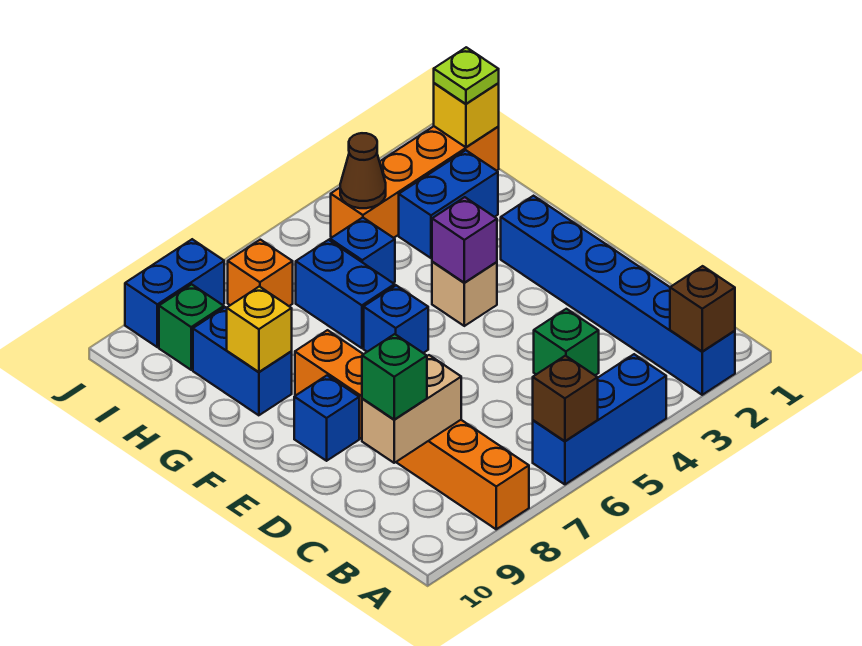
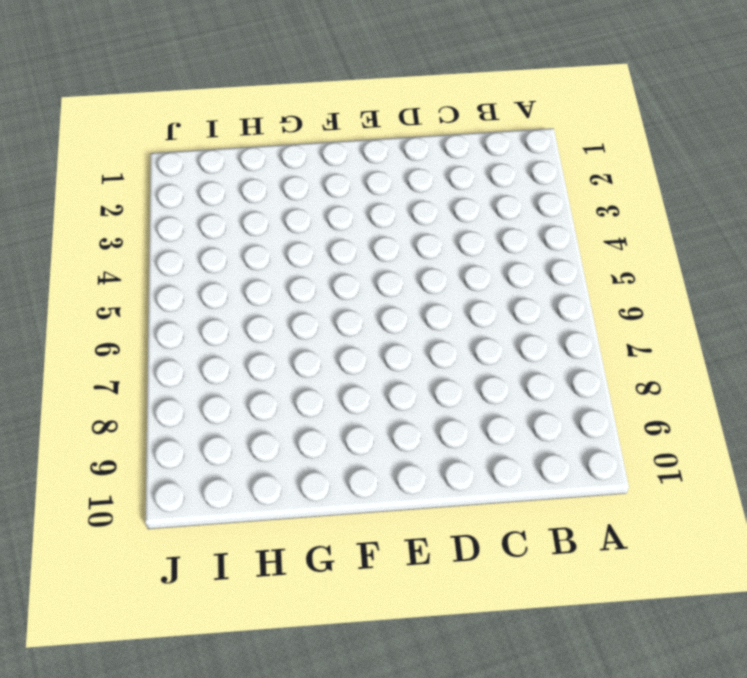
none -> blue brick A2:F2 level 1
none -> blue brick A4:A6 level 1
none -> orange brick A8:F8 level 1

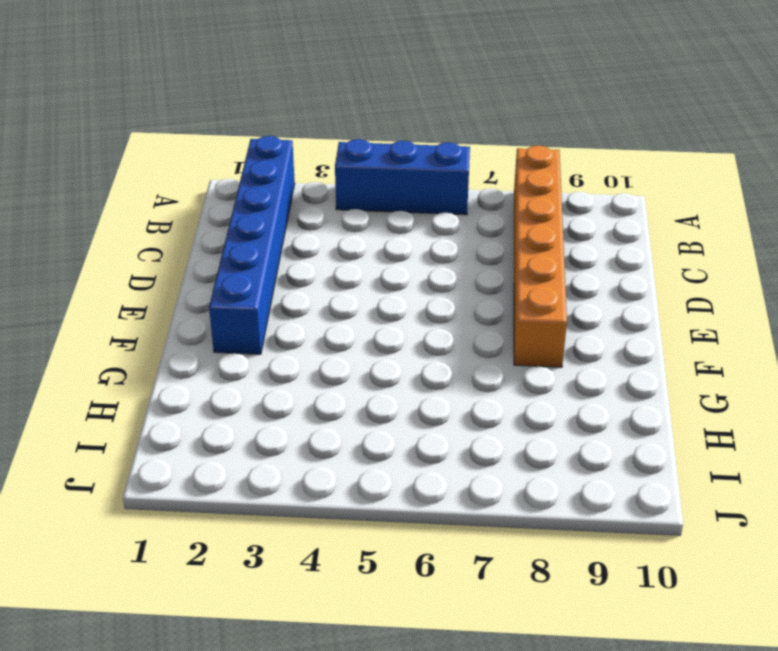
none -> green brick C4 level 1
none -> blue brick E9 level 1
none -> tan brick F4 level 1

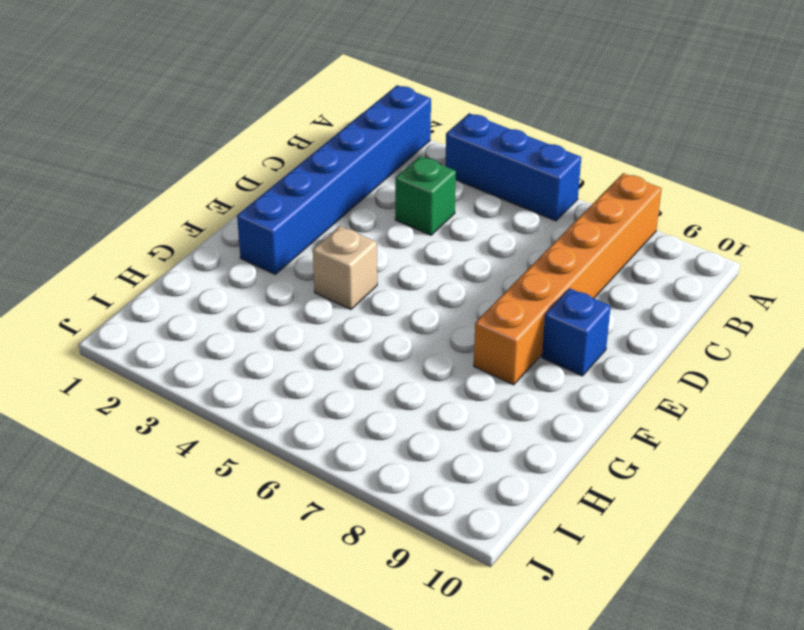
none -> blue brick F6 level 1
none -> blue brick G6:H6 level 1
none -> blue brick G9:H9 level 1

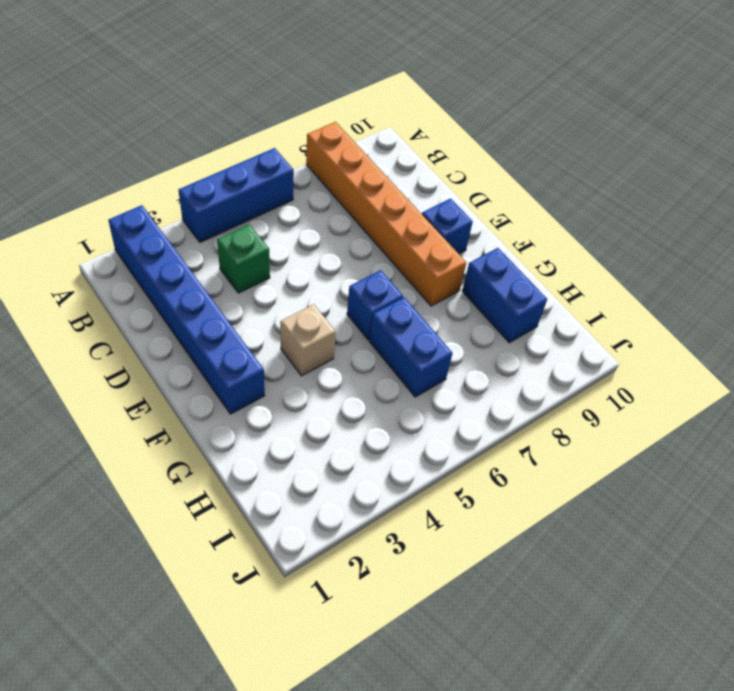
none -> blue brick H2:H3 level 1
none -> blue brick H5 level 1
none -> orange brick I1:I4 level 1

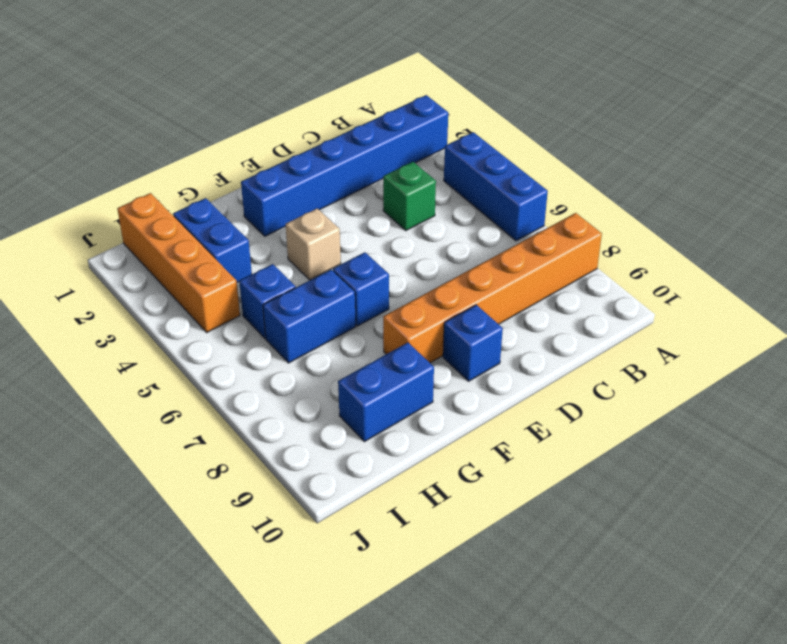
none -> orange brick I7 level 1
none -> green brick I9 level 1
none -> blue brick J8:J9 level 1

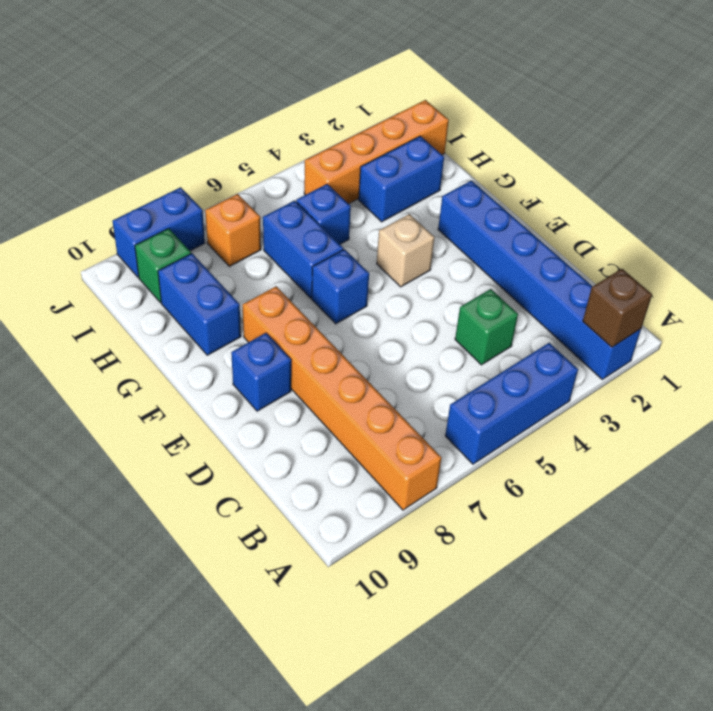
none -> brown brick A6 level 2
none -> tan brick C8:C9 level 2
none -> purple brick F4 level 2

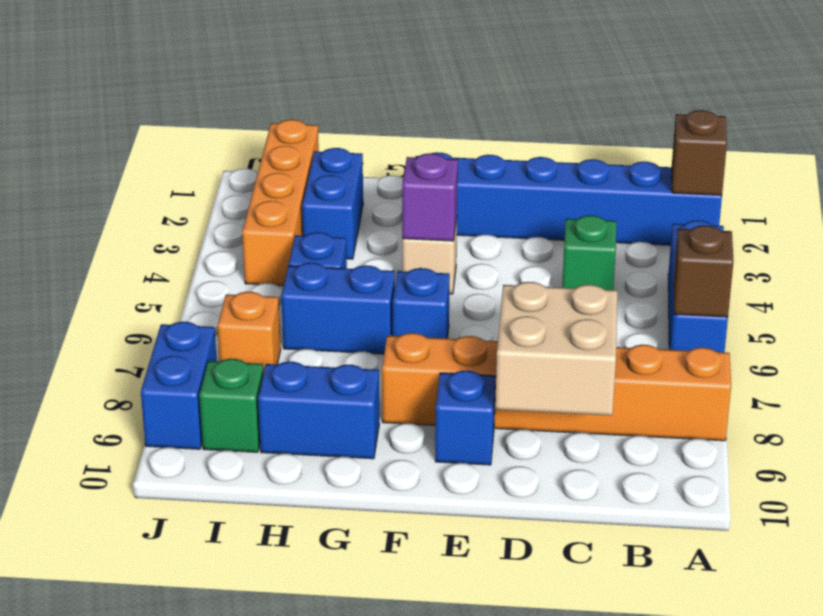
tan brick C8:D9 level 2 -> tan brick C8:C9 level 2
none -> yellow brick G9 level 2
none -> yellow brick I1 level 2
none -> brown cone I4 level 2

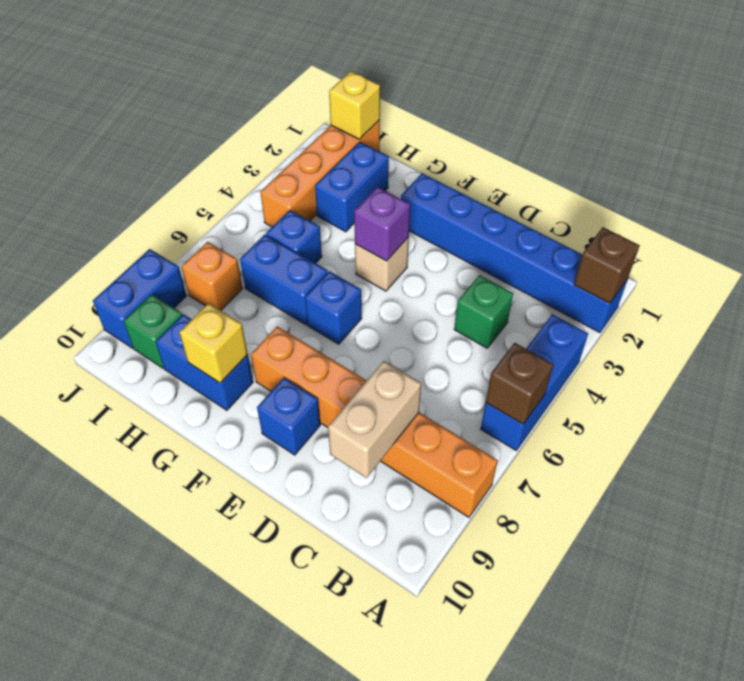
none -> brown cone I4 level 2
none -> green brick C9 level 3
none -> lime plate I1 level 3

